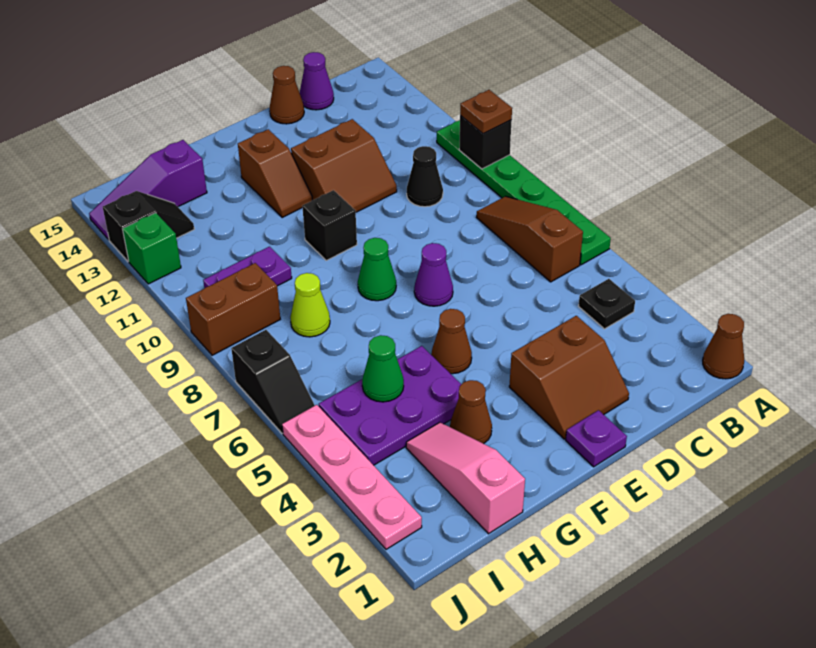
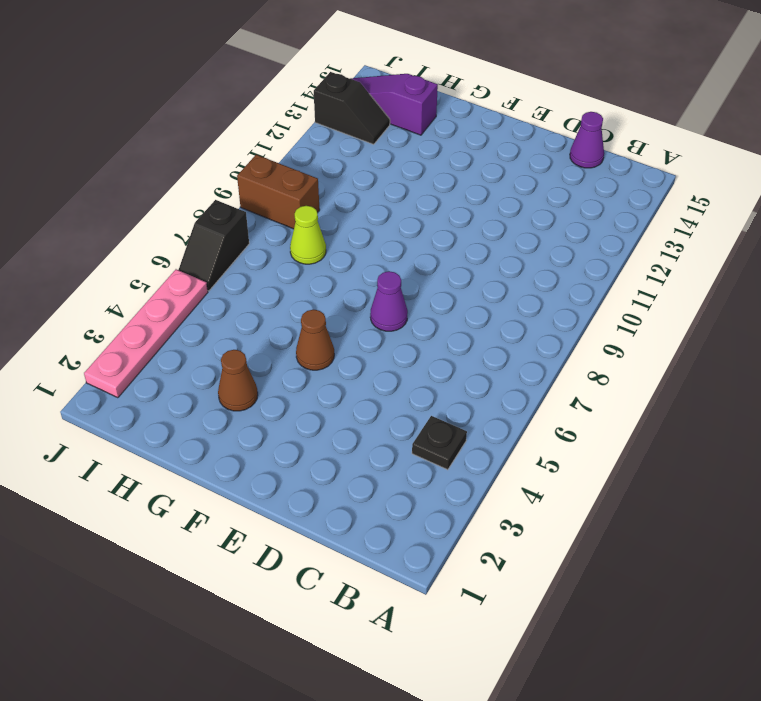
none -> brown cone A1 level 1
none -> green plate A6:A11 level 1
none -> brown slope B6:B8 level 1 top 6

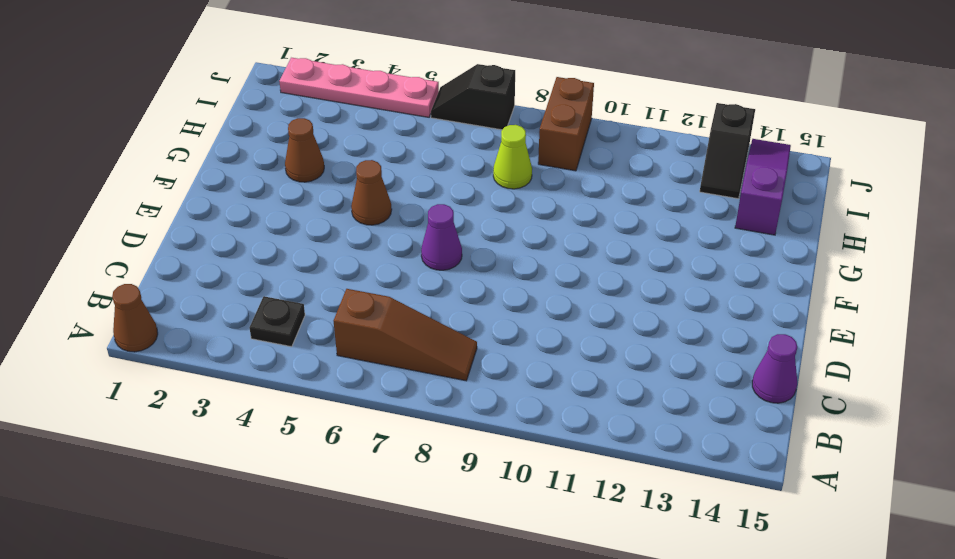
none -> green plate A6:A11 level 1
none -> black cone C10 level 1
none -> brown slope D2:E3 level 1 top 3

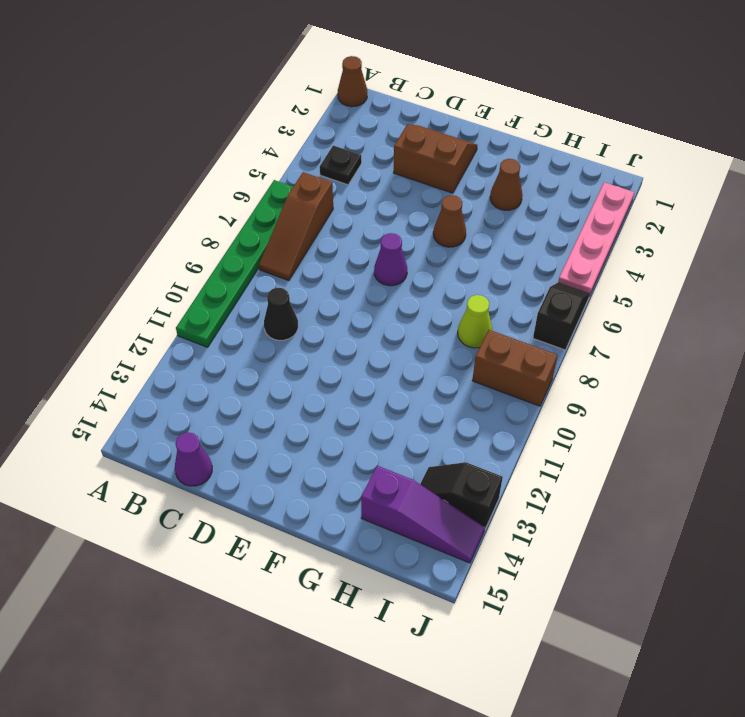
none -> brown slope D11:E12 level 1 top 12
none -> brown cone D15 level 1
none -> purple plate E1 level 1

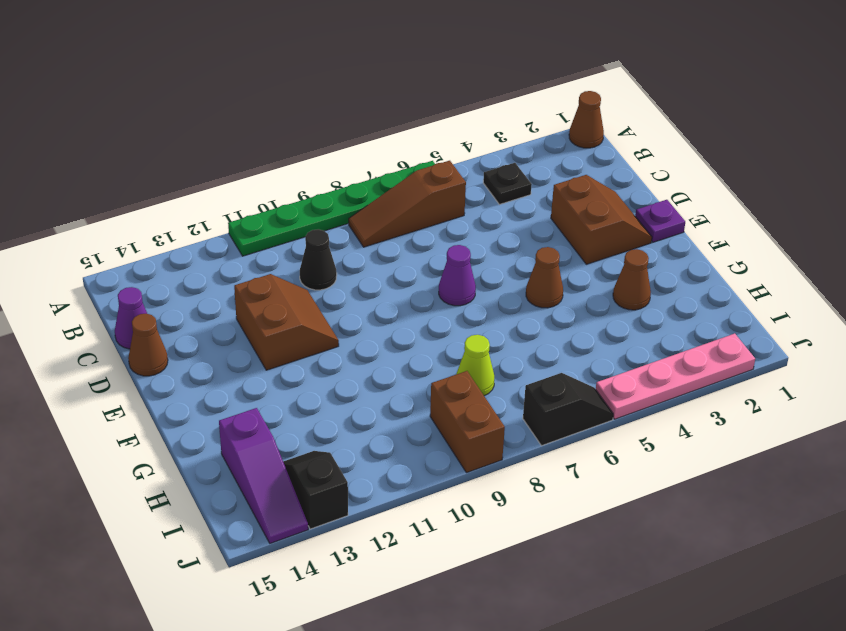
none -> green cone F8 level 1
none -> black brick F10 level 1
none -> brown slope F12:F13 level 1 top 13

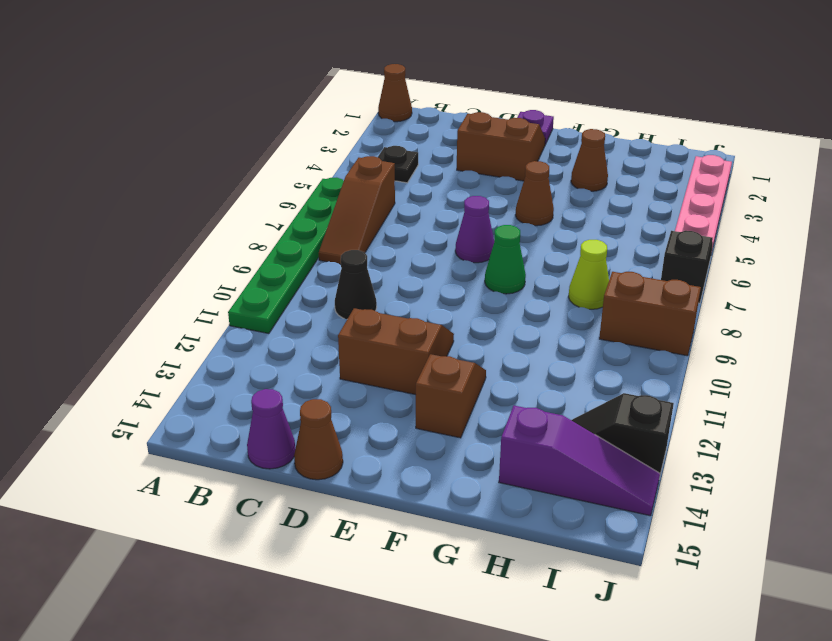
none -> black brick F10 level 1
none -> purple plate G4:I5 level 1
none -> pink slope H1:H3 level 1 top 1

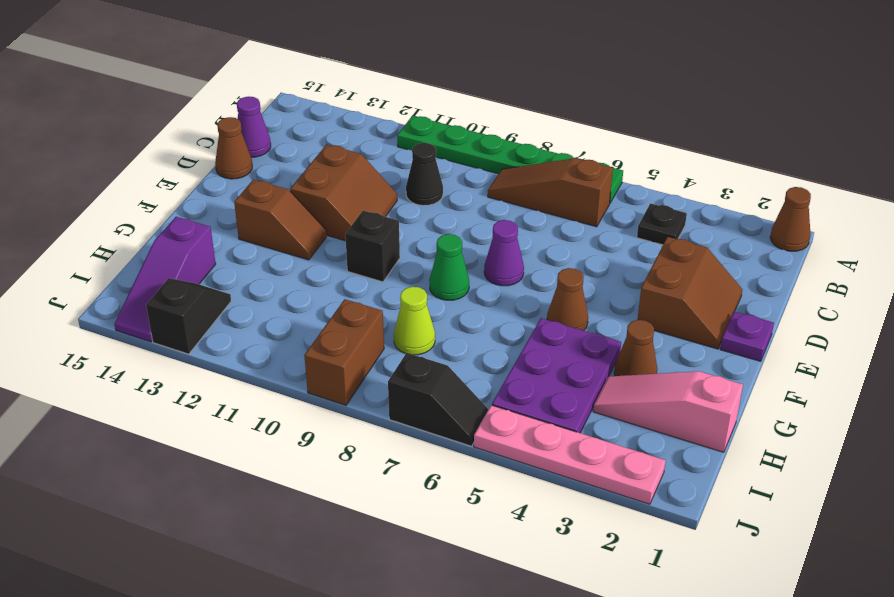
none -> purple plate H10:I10 level 1
none -> green brick J12 level 1
none -> black brick A10 level 2

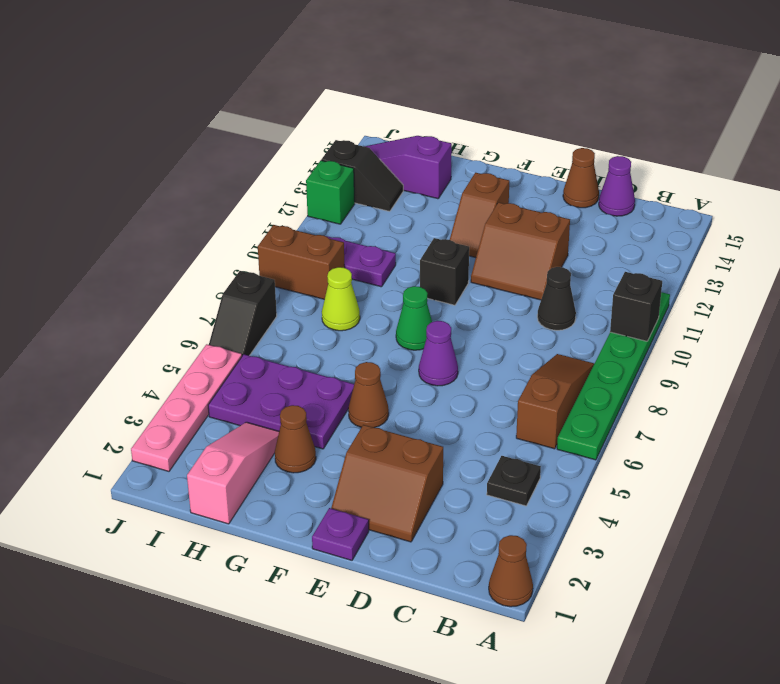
none -> green cone H5 level 2
none -> brown plate A10 level 3

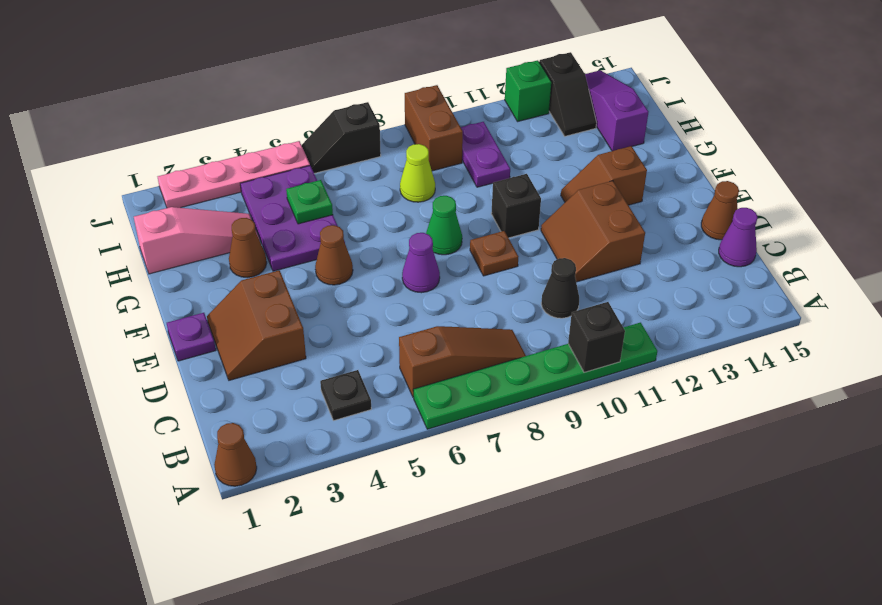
brown plate E9 level 1 -> brown plate A10 level 3
green plate H5 level 2 -> green cone H5 level 2

